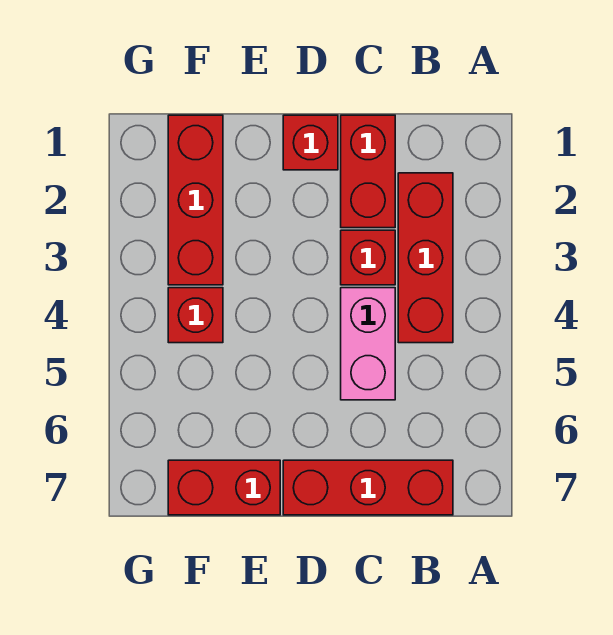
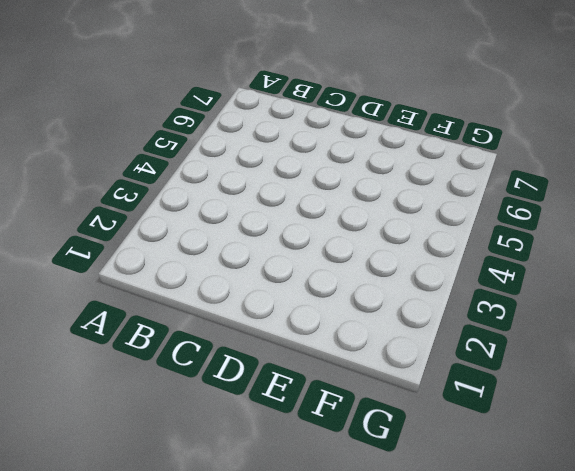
none -> red brick B2:B4 level 1
none -> red brick B7:D7 level 1

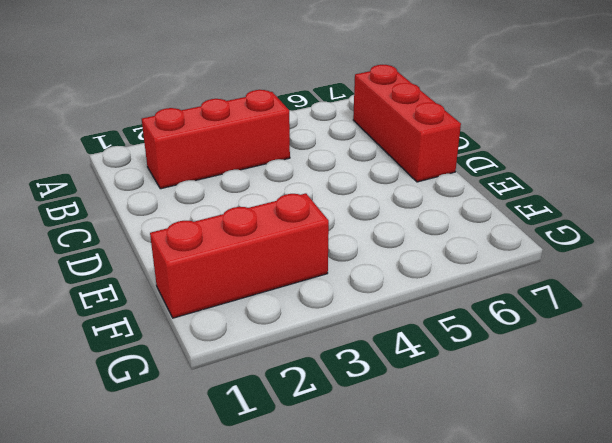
none -> red brick C1:C2 level 1
none -> red brick C3 level 1

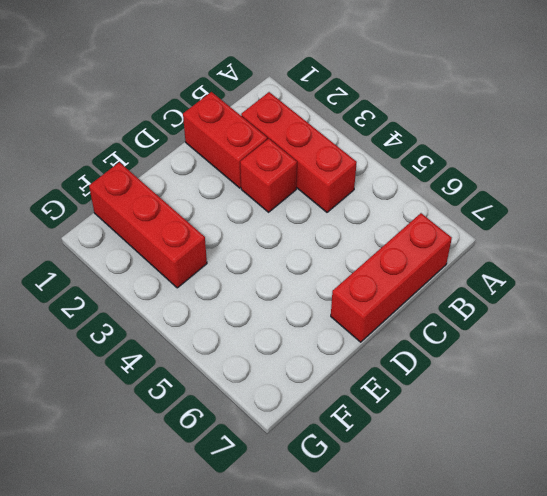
none -> pink brick C4:C5 level 1
none -> red brick D1 level 1

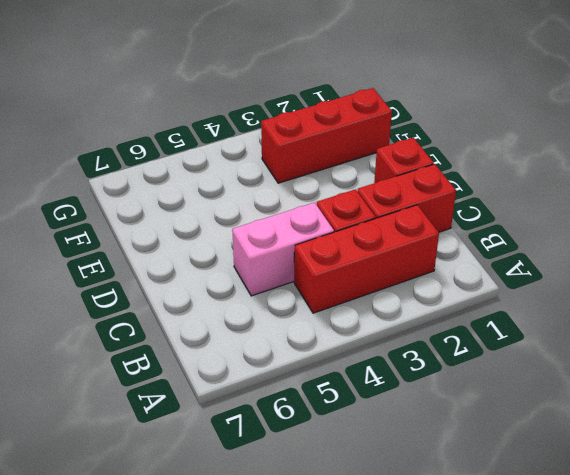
none -> red brick B7:D7 level 1
none -> red brick E7:F7 level 1

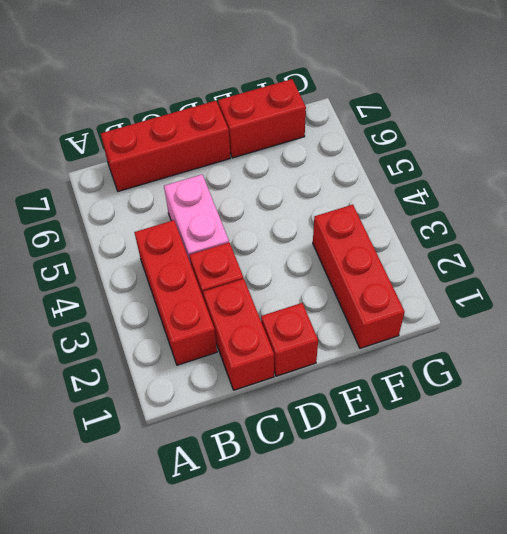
none -> red brick F4 level 1

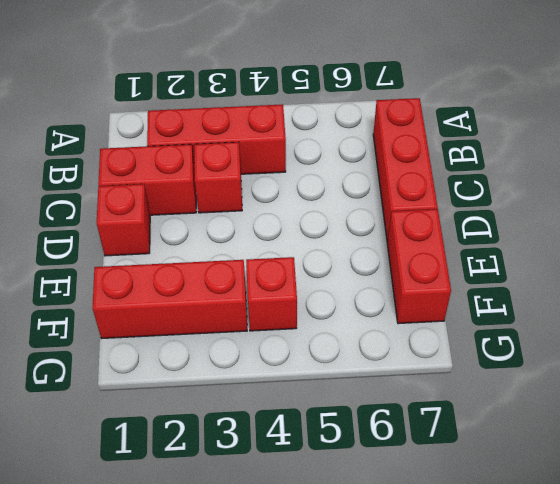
none -> pink brick C4:C5 level 1

